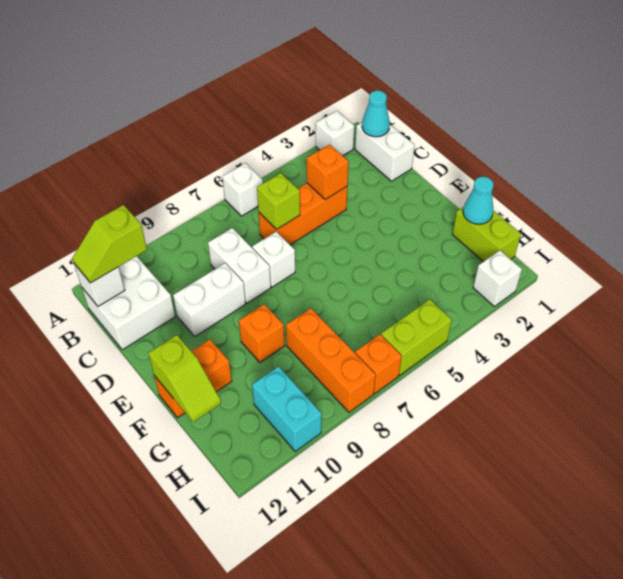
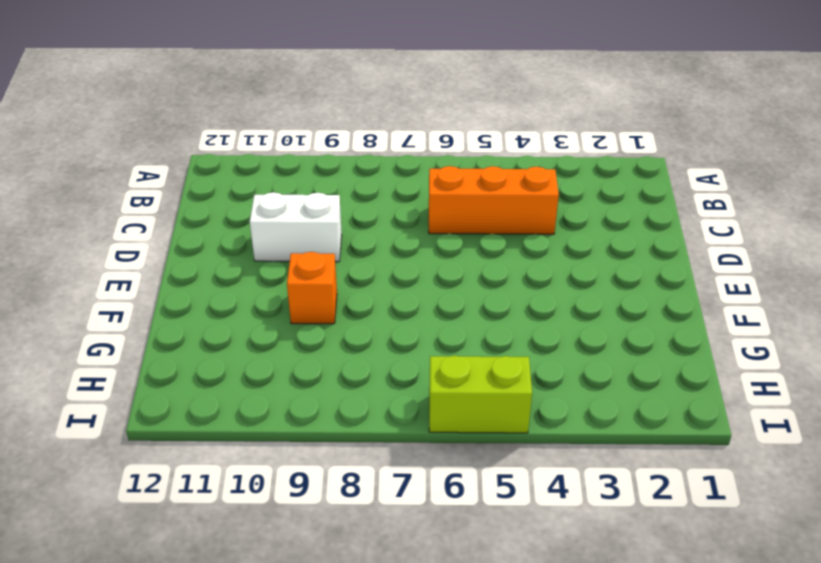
none -> white brick A2 level 1
none -> white brick A6 level 1
none -> white brick B1:C1 level 1

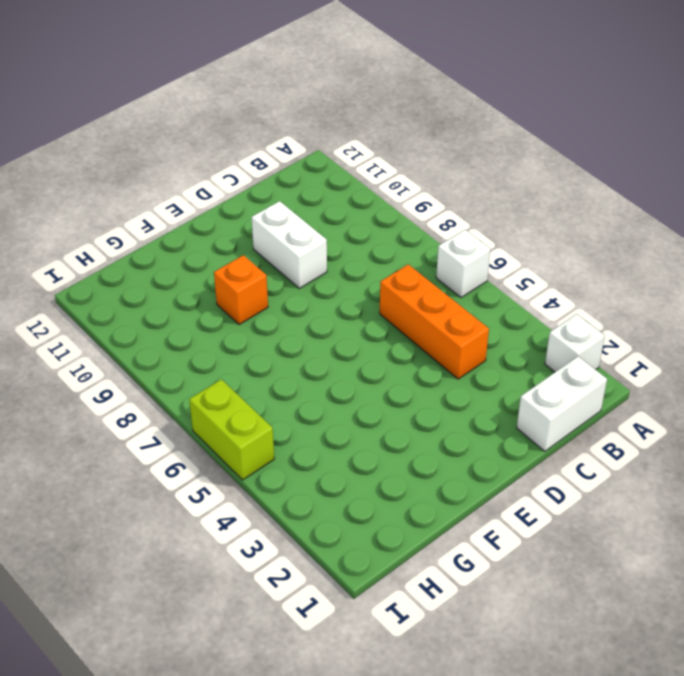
none -> white brick B11:C12 level 1
none -> white brick C8:D8 level 1
none -> white brick D7 level 1

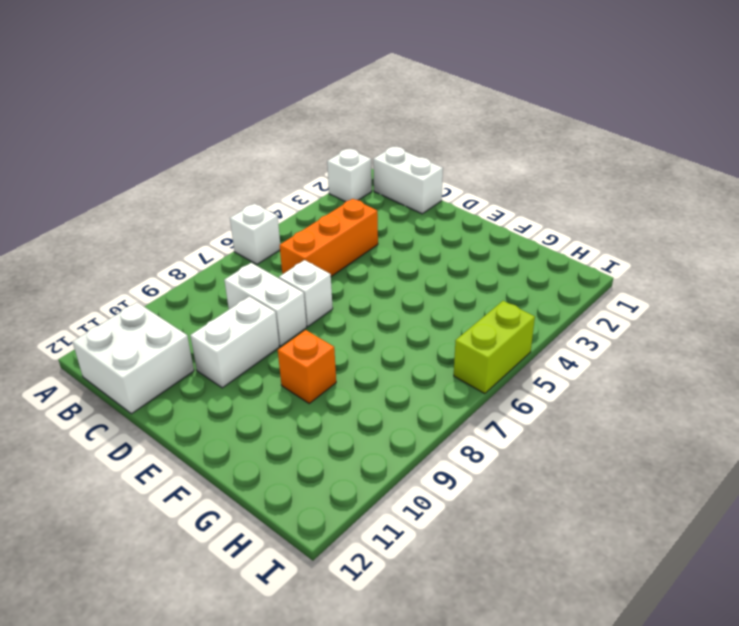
none -> orange brick F11:F12 level 1
none -> lime brick G1:H1 level 1
none -> orange brick G8:I8 level 1

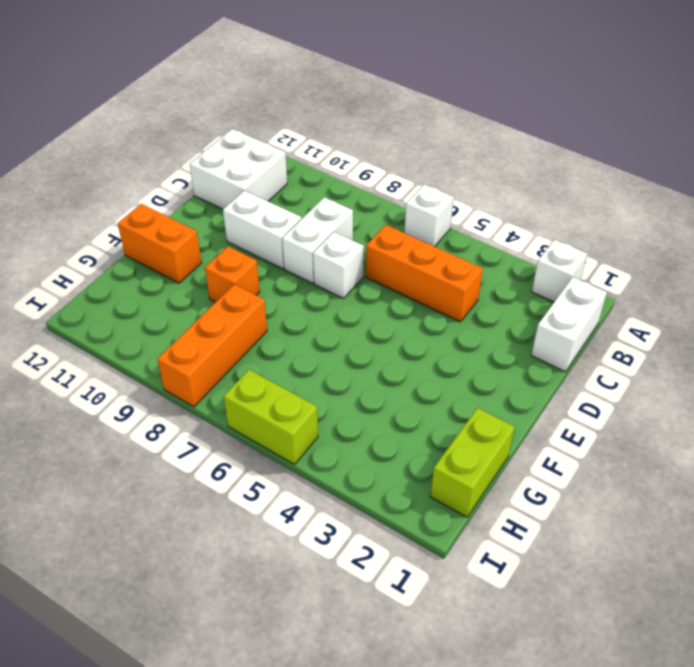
none -> cyan brick H10:I10 level 1
none -> white brick I2 level 1
none -> orange brick I7 level 1

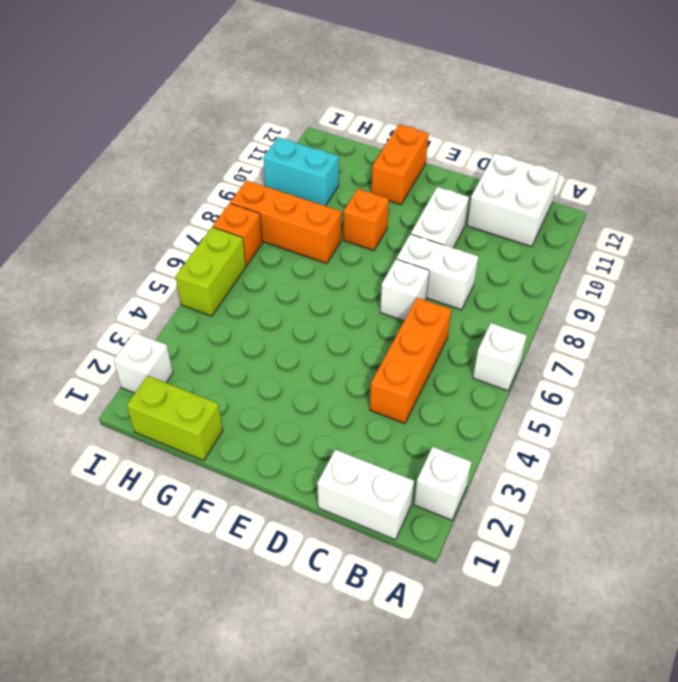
none -> cyan cone B1 level 2
none -> white brick B12 level 2
none -> orange brick C4 level 2

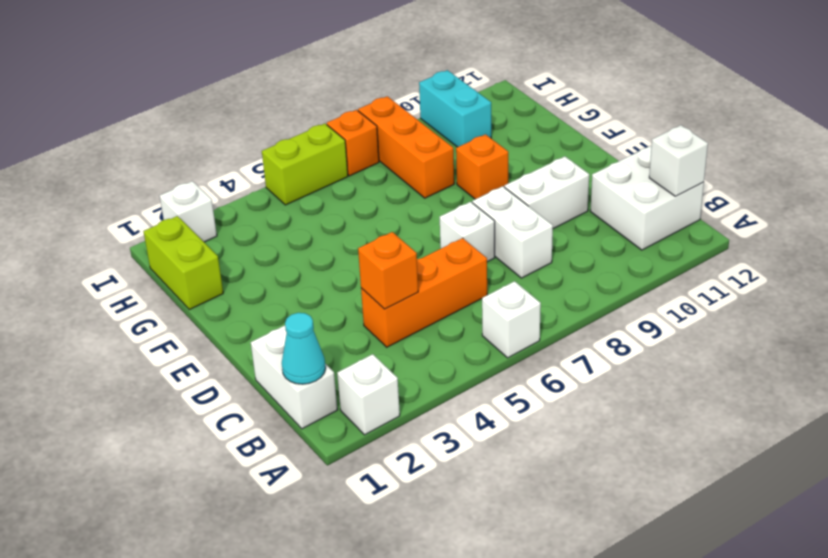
none -> orange brick F11:F12 level 1
none -> lime brick C6 level 2
none -> lime slope F12:G12 level 2 top F

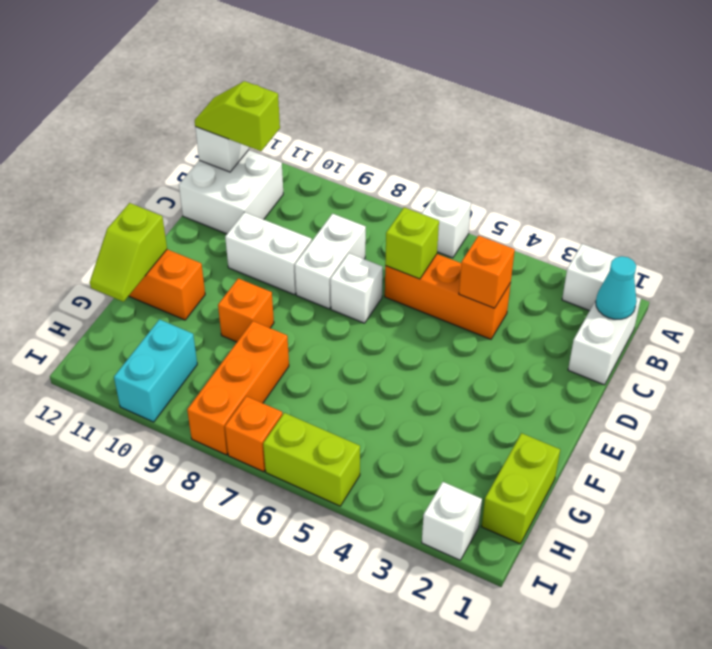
none -> cyan cone G1 level 2

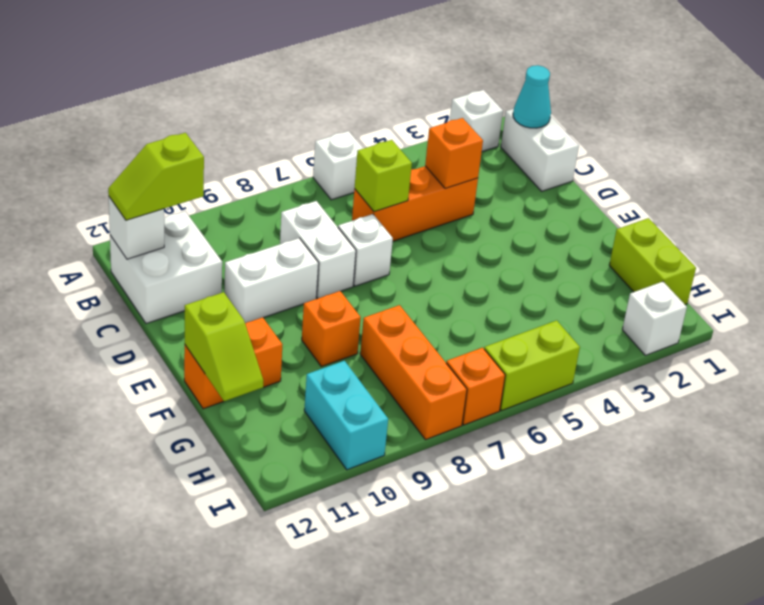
none -> cyan cone G1 level 2

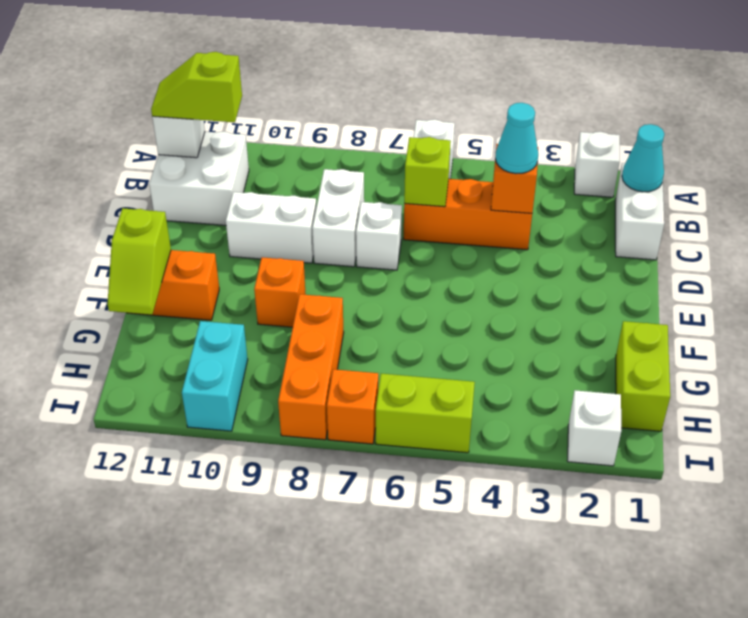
cyan cone C4 level 3 -> cyan cone G1 level 2

